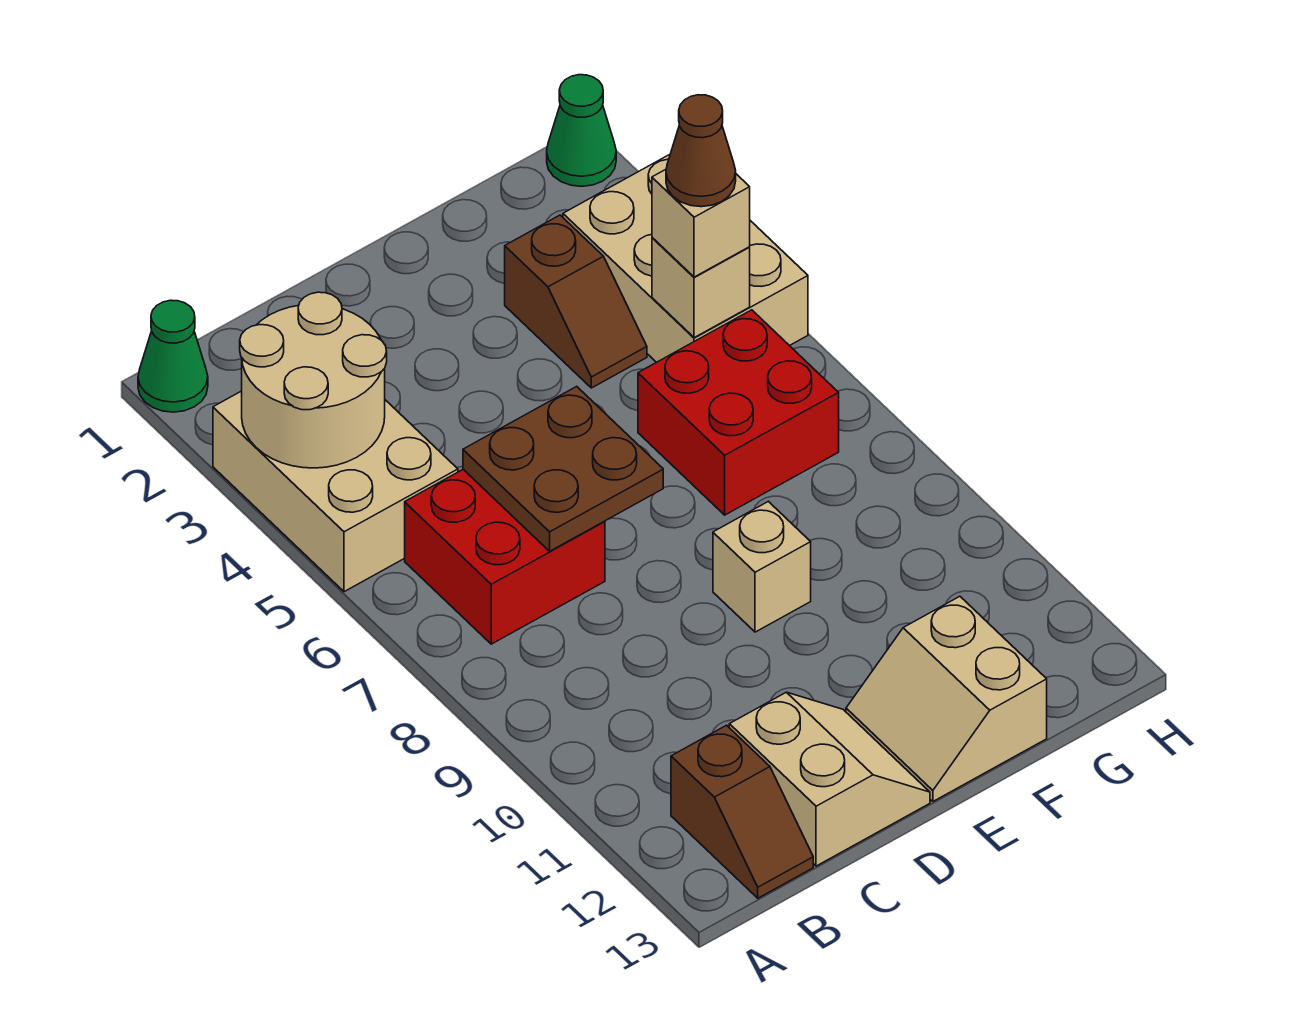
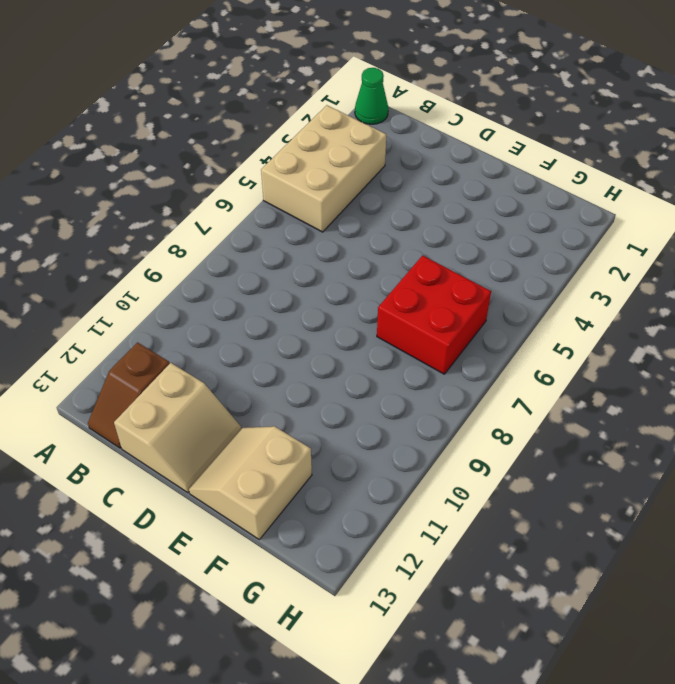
none -> red brick B6:C7 level 1
none -> tan brick E9 level 1
none -> brown slope F3:F4 level 1 top 3

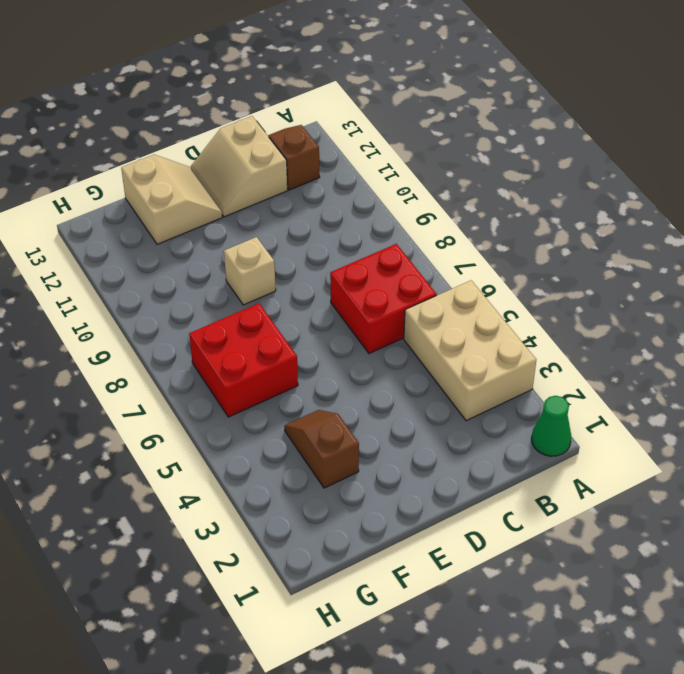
none -> tan brick G3:H5 level 1
none -> green cone H1 level 1
none -> tan round brick A3:B4 level 2

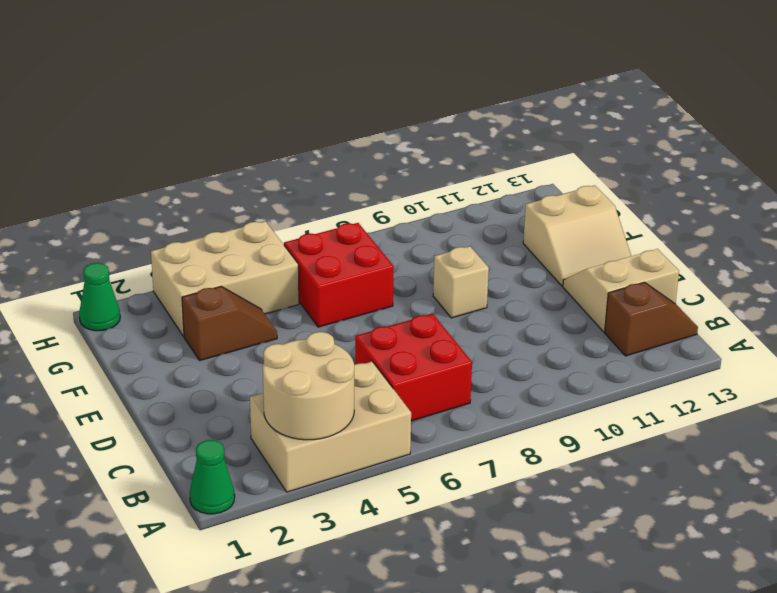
none -> brown plate C6:D7 level 2
none -> tan brick G5 level 2
none -> tan brick G5 level 3

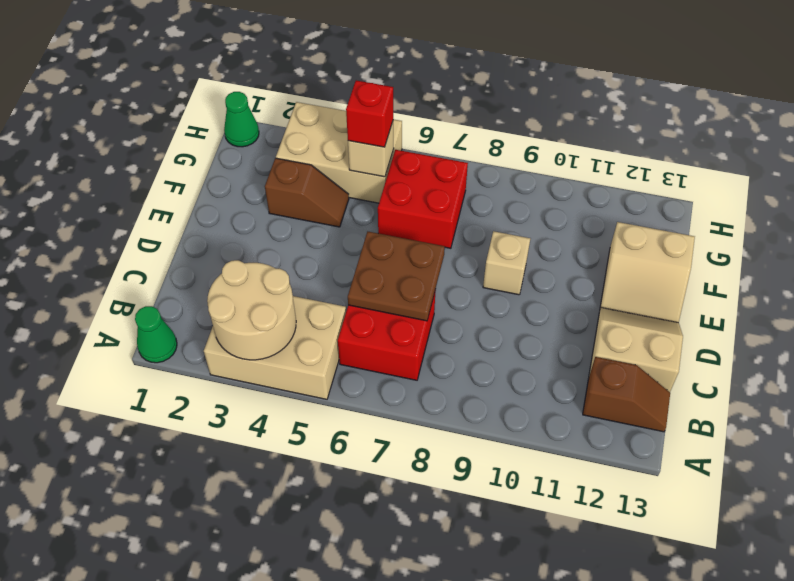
red brick G5 level 3 -> tan brick G5 level 3
none -> brown cone G5 level 4

